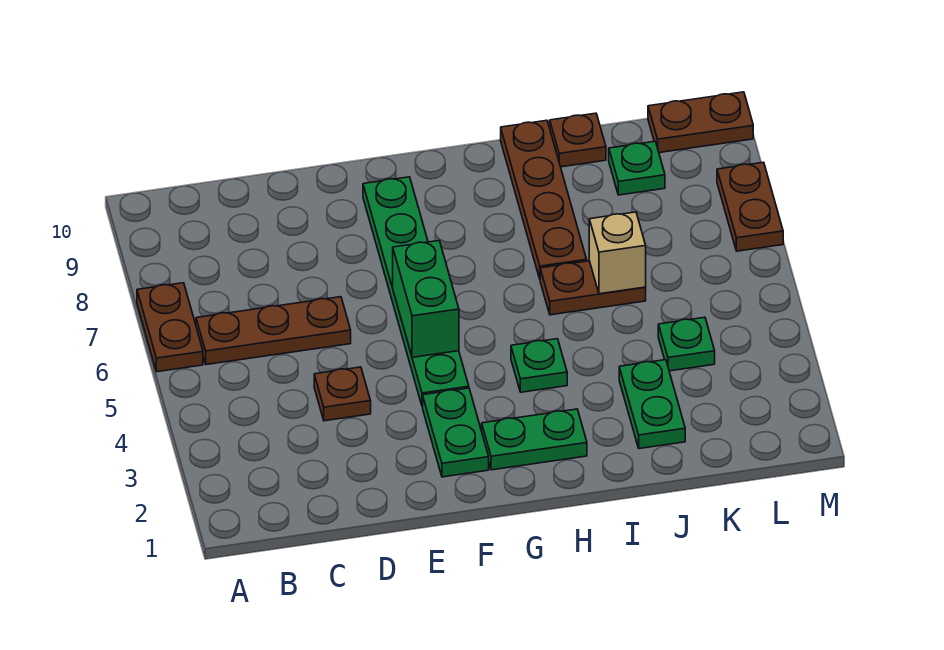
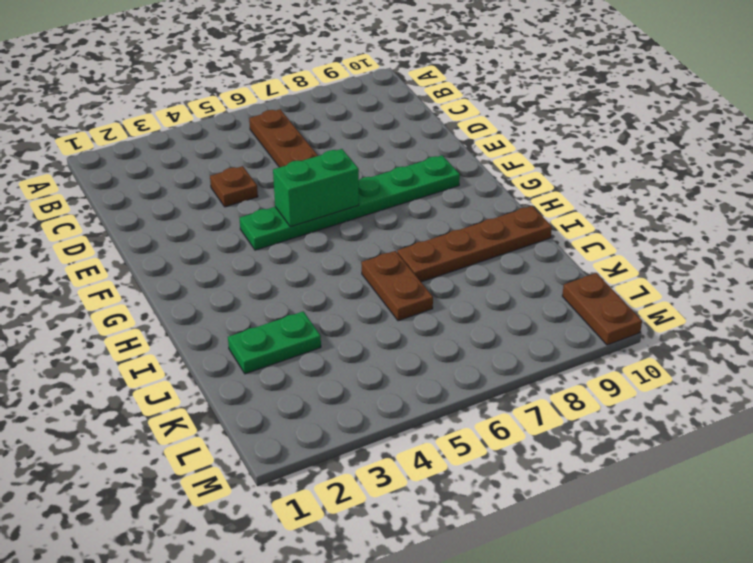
none -> brown plate A6:A7 level 1
none -> green plate F2:F3 level 1
none -> green plate G2:H2 level 1

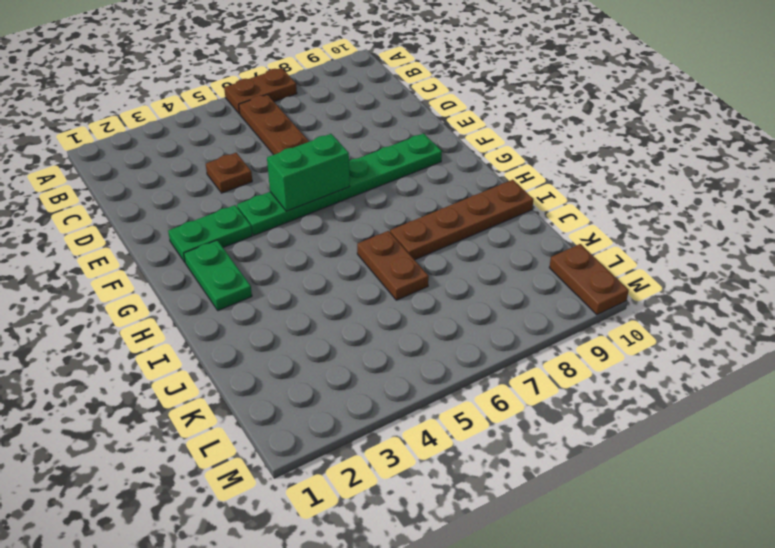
none -> green plate H4 level 1
none -> green plate J2:J3 level 1
none -> brown plate J10 level 1

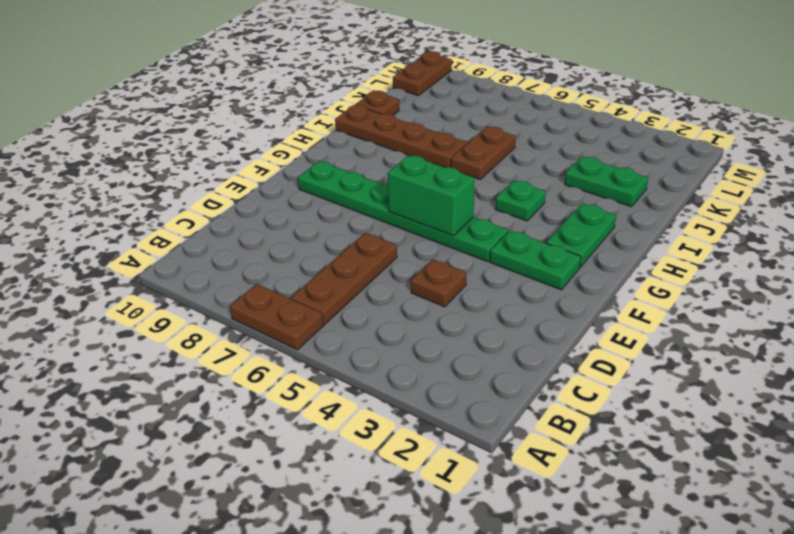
none -> green plate K4 level 1
none -> green plate K9 level 1
none -> brown plate M7:M8 level 1

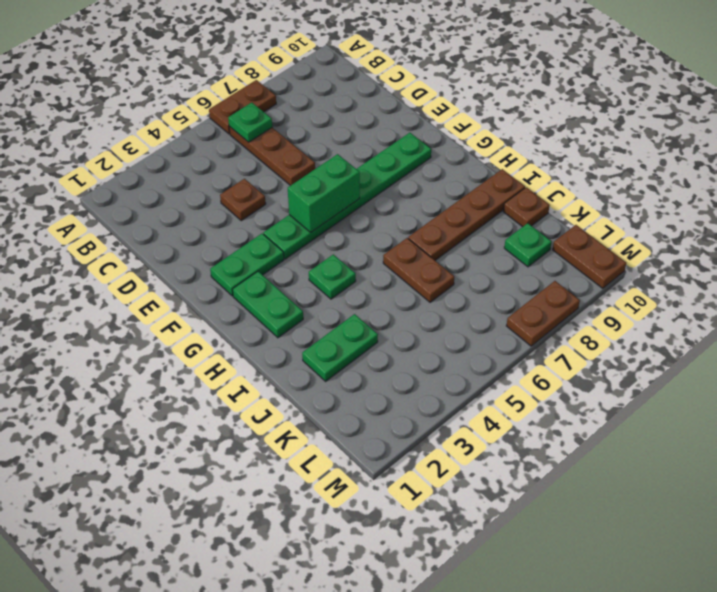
green plate B6 level 2 -> green plate K4 level 1
none -> tan brick J6 level 2

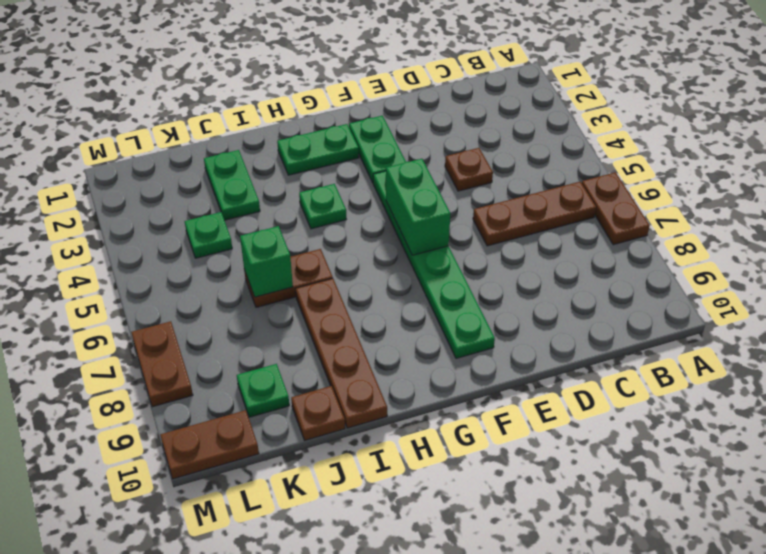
green brick J6 level 2 -> tan brick J6 level 2

